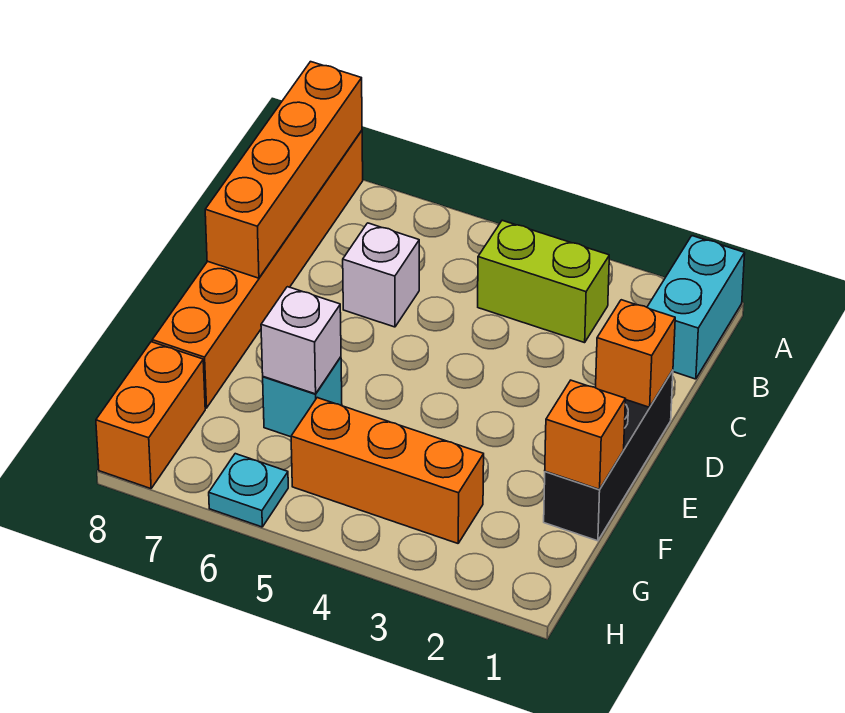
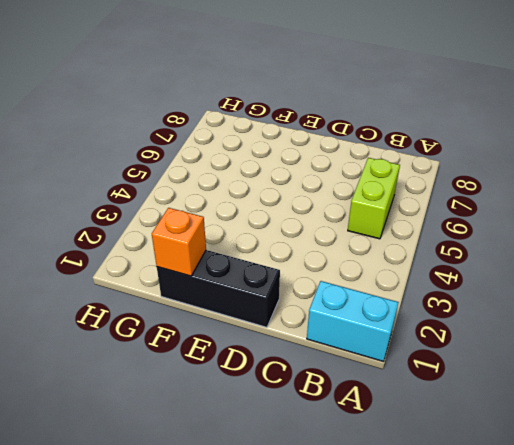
lime brick B5:B6 level 1 -> lime brick B3:B4 level 1
none -> orange brick A8:F8 level 1
none -> white brick C6 level 1
none -> cyan brick F6 level 1

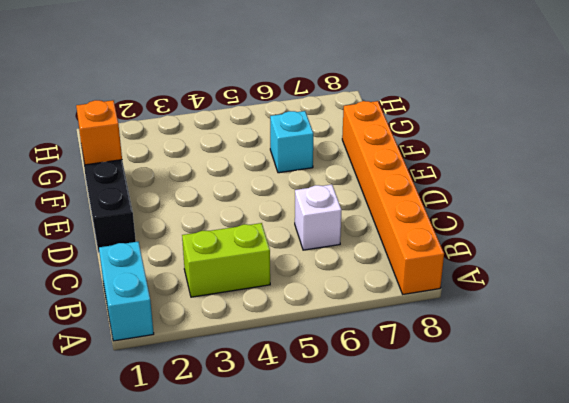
none -> orange brick G3:G5 level 1
none -> orange brick G8:H8 level 1
none -> cyan plate H6 level 1

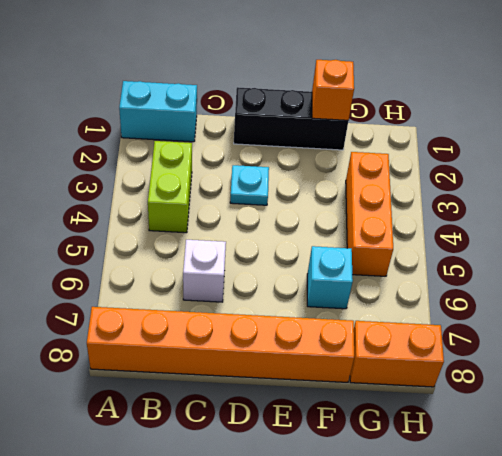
cyan plate D3 level 1 -> cyan plate H6 level 1
none -> orange brick A8:D8 level 2
none -> orange brick D1 level 2
none -> white brick F6 level 2

